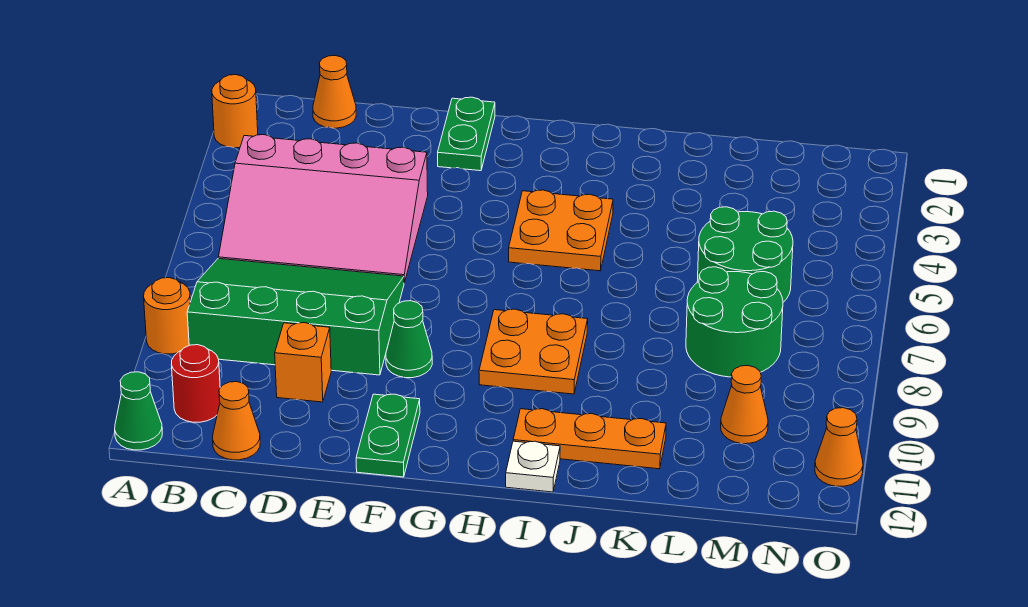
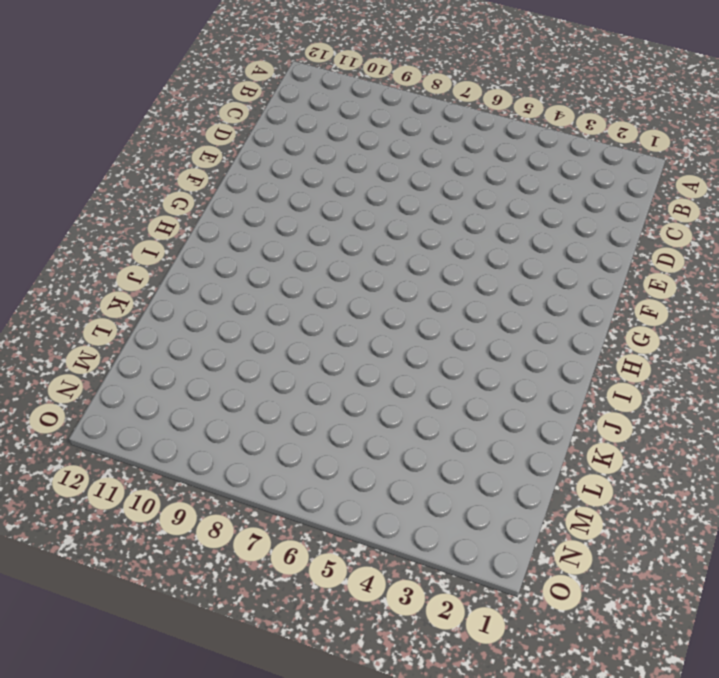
none -> orange round brick A2 level 1
none -> orange round brick A9 level 1
none -> green cone A12 level 1

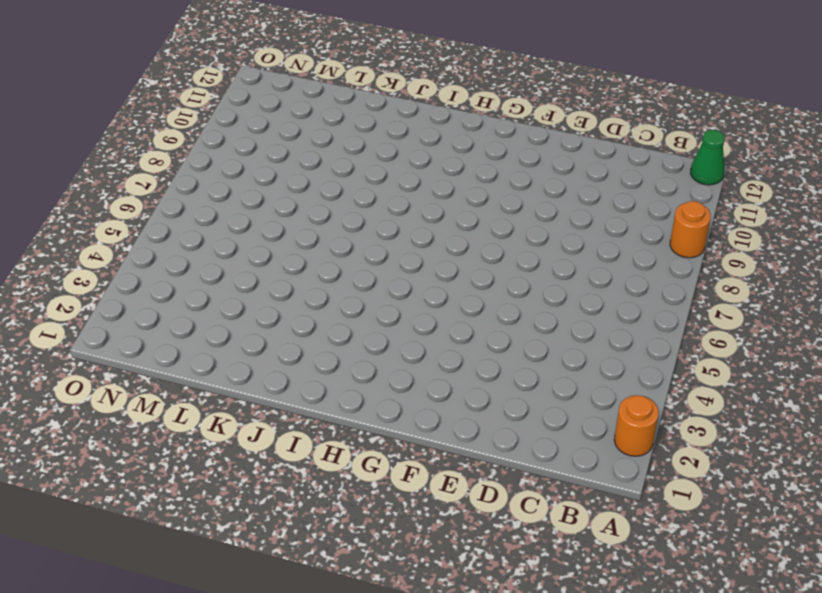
none -> pink slope B4:E6 level 1 top 4
none -> green slope B7:E9 level 1 top 9
none -> red round brick B11 level 1

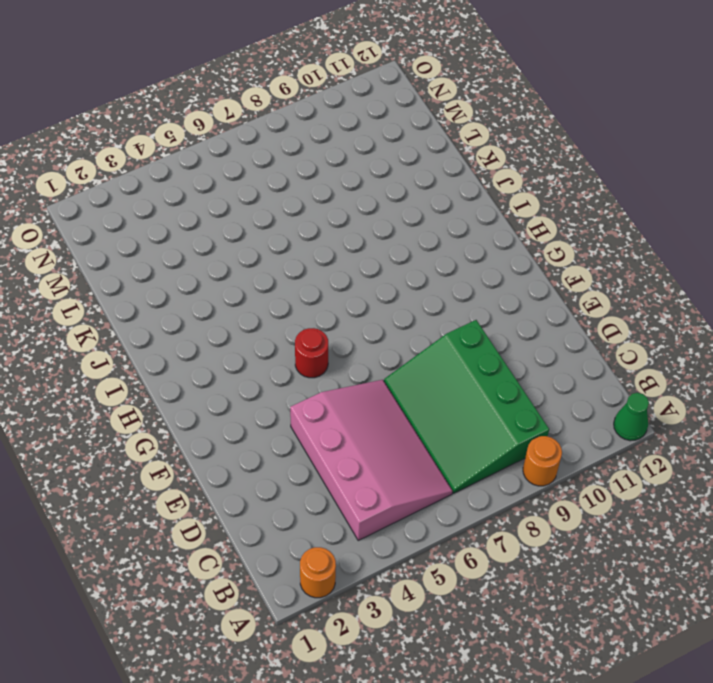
red round brick G5 level 1 -> red round brick B11 level 1
none -> orange cone C1 level 1
none -> orange cone C12 level 1
none -> orange brick D10 level 1

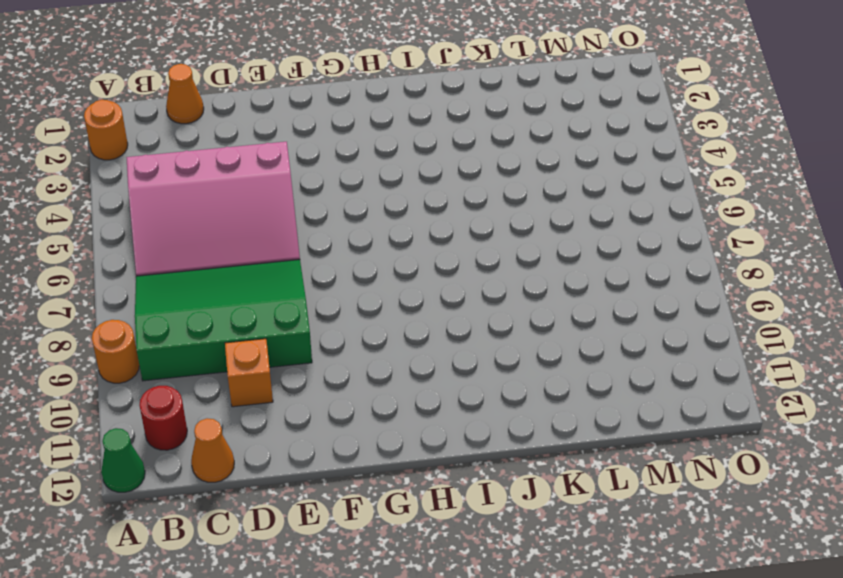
none -> green plate F1:F2 level 1
none -> green cone F9 level 1
none -> green plate F11:F12 level 1

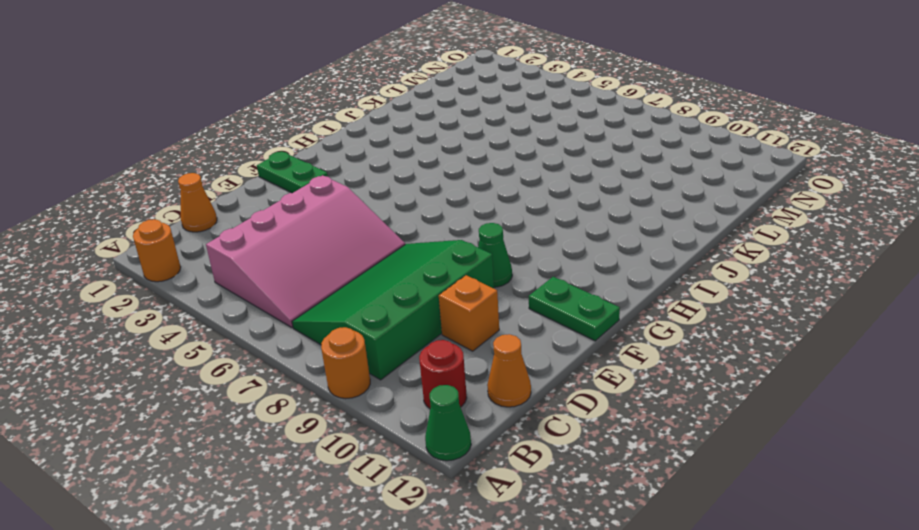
none -> orange plate H4:I5 level 1
none -> orange plate H8:I9 level 1
none -> orange plate I11:K11 level 1

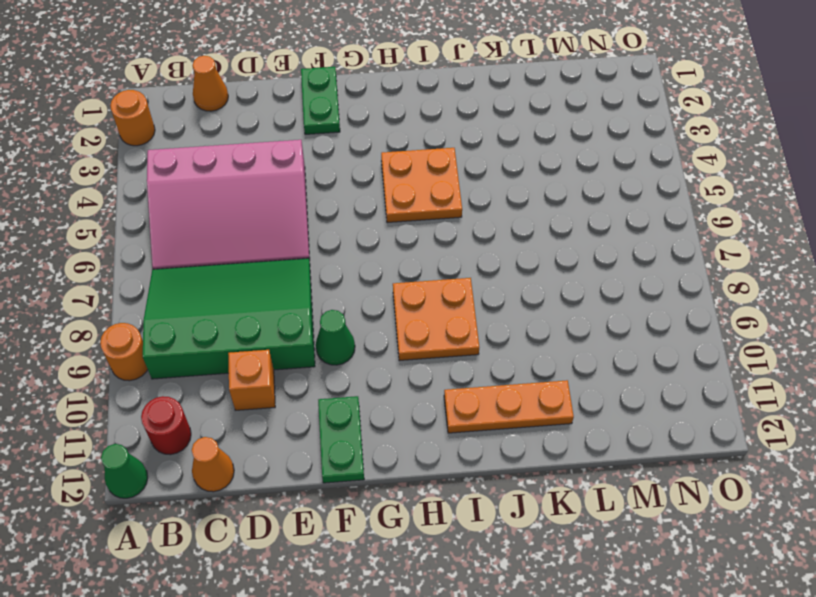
none -> white plate I12 level 1
none -> green round brick L5:M6 level 1
none -> green round brick L7:M8 level 1

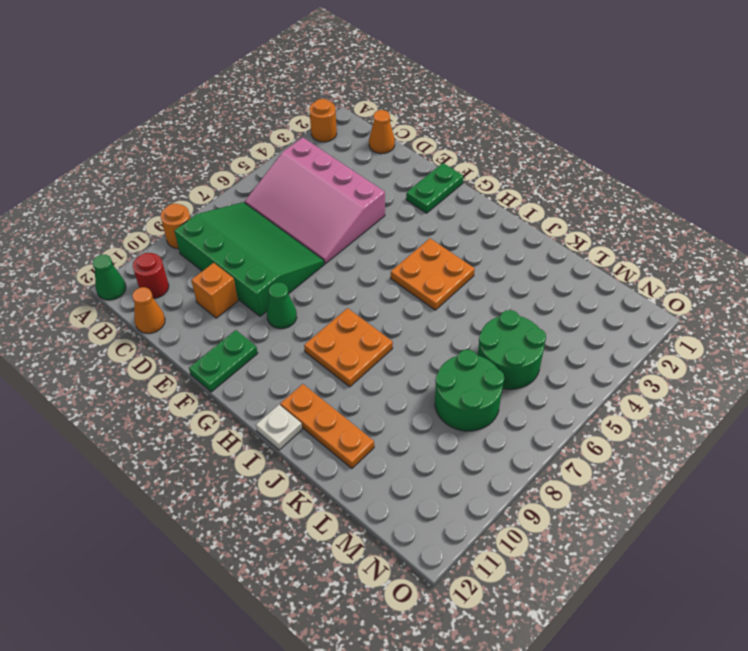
none -> orange cone M10 level 1
none -> orange cone O11 level 1

